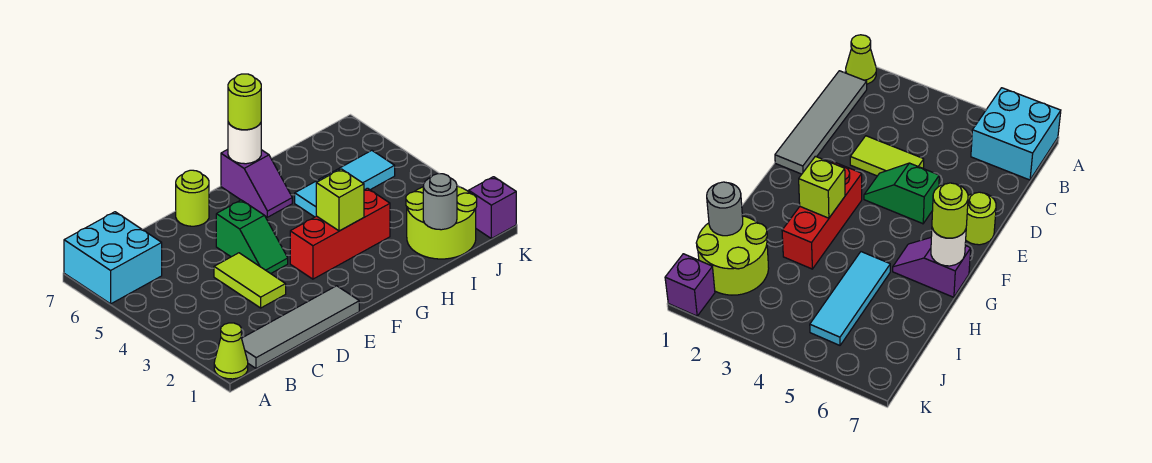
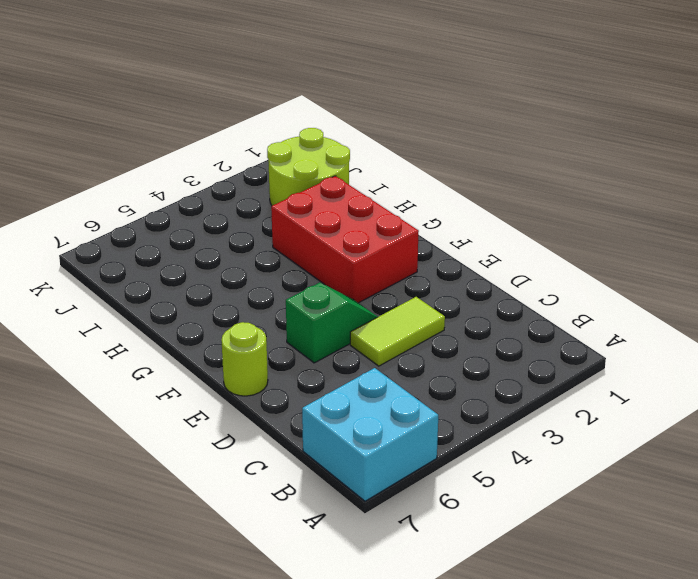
red brick F2:H3 level 1 -> red brick F3:H3 level 1
none -> lime cone A1 level 1
none -> grey tile B1:E1 level 1
none -> purple slope G6:G7 level 1 top 7

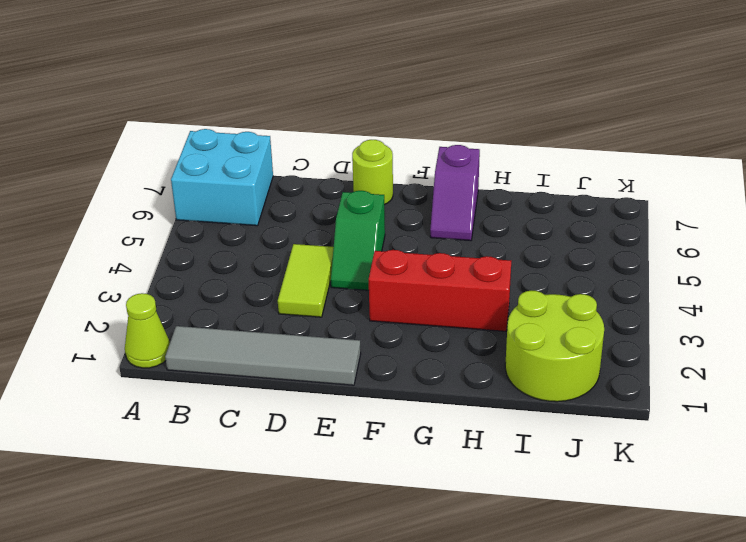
none -> cyan tile H5:J5 level 1
none -> purple brick K1 level 1
none -> lime brick G3 level 2

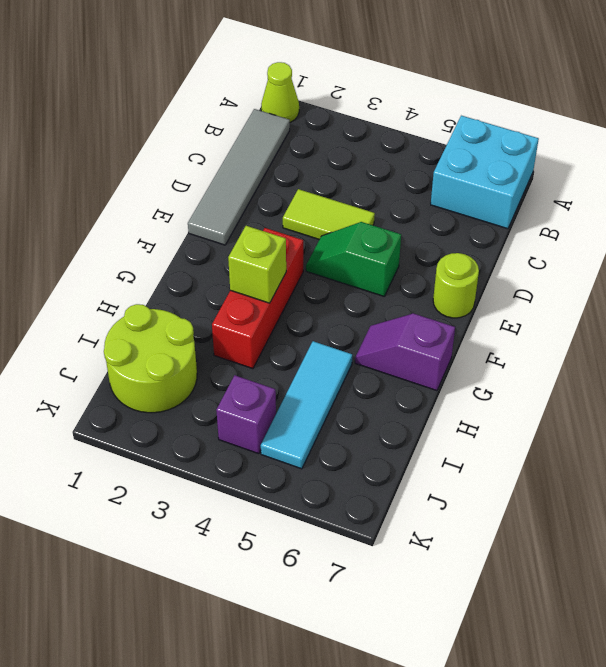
purple brick J4 level 1 -> purple brick K1 level 1
none -> white round brick G7 level 2
none -> grey round brick I1 level 2
none -> lime round brick G7 level 3

